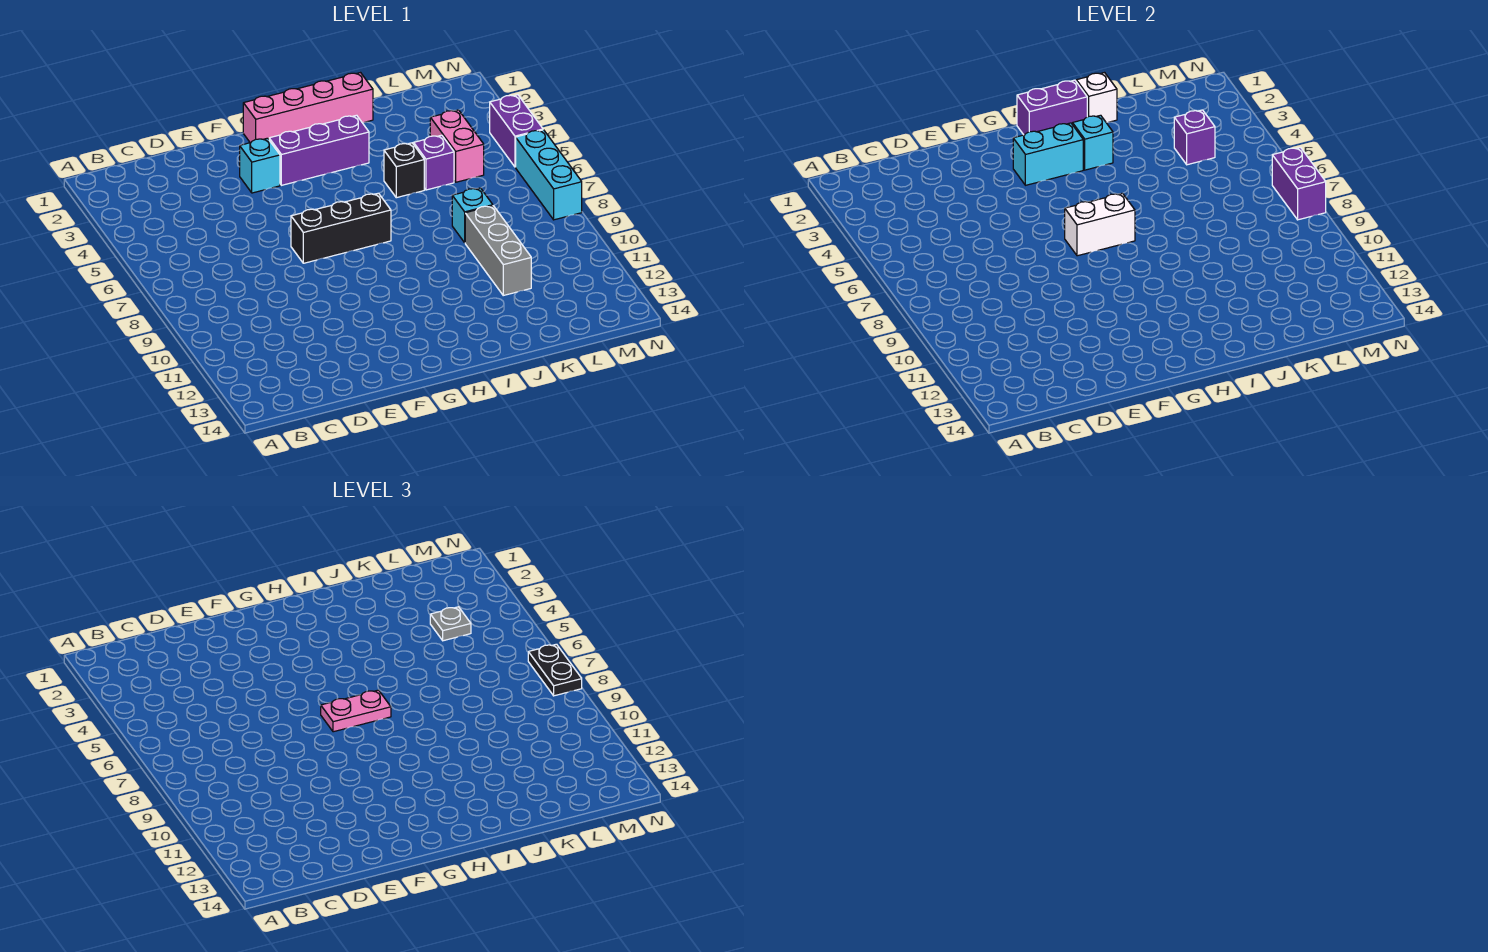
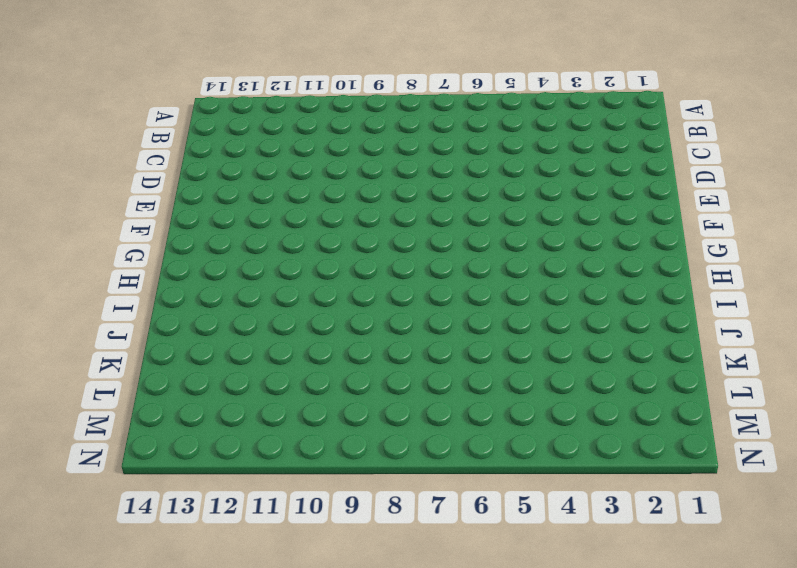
none -> cyan brick F3 level 1
none -> black brick F7:H7 level 1
none -> pink brick G1:J1 level 1

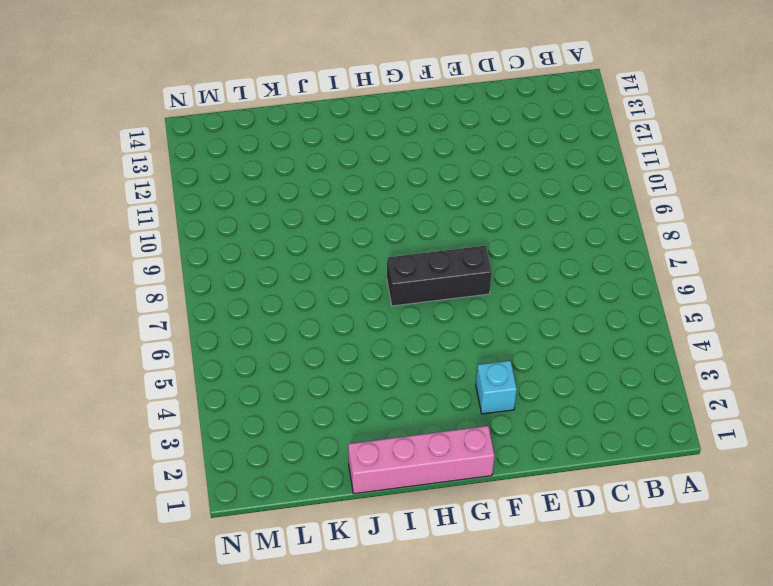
none -> purple brick G3:I3 level 1
none -> black brick J5 level 1
none -> purple brick K5 level 1

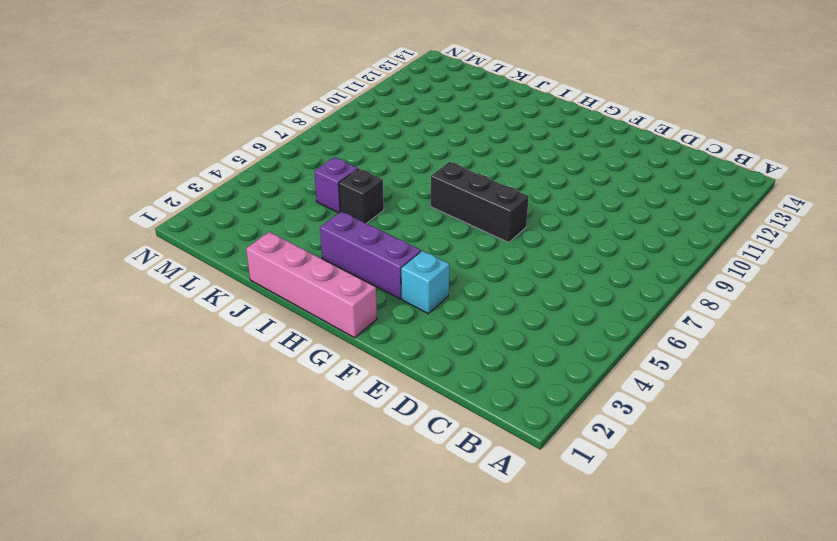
none -> cyan brick K8 level 1
none -> grey brick K9:K11 level 1
none -> pink brick L4:L5 level 1

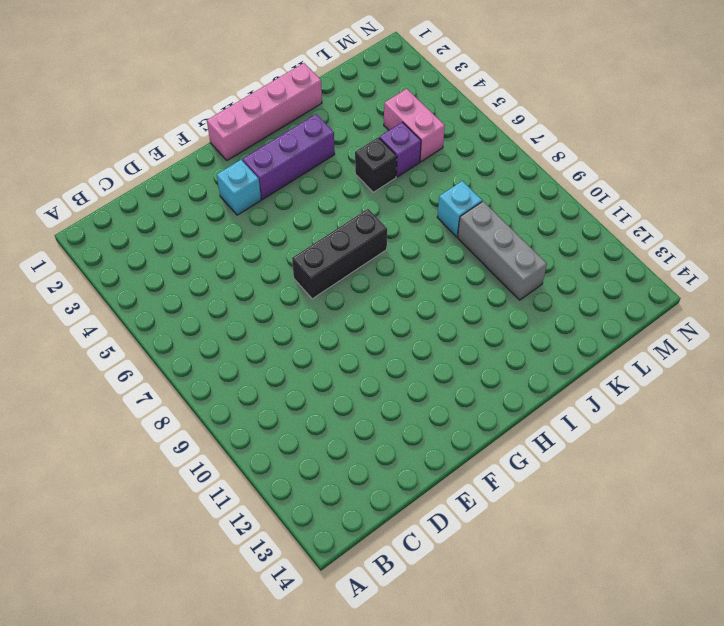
none -> purple brick N4:N5 level 1
none -> cyan brick N6:N8 level 1
none -> cyan brick G3:H3 level 2

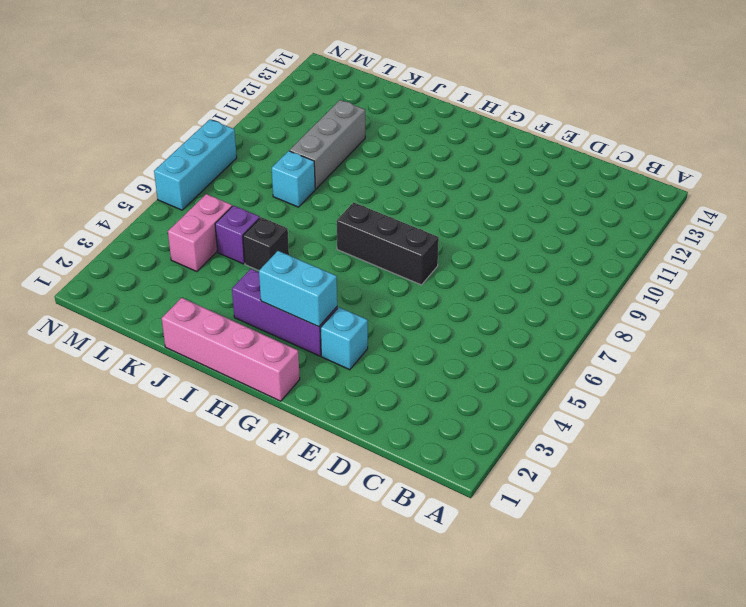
none -> purple brick N4:N5 level 1
none -> white brick G7:H7 level 2
none -> purple brick H1:I1 level 2

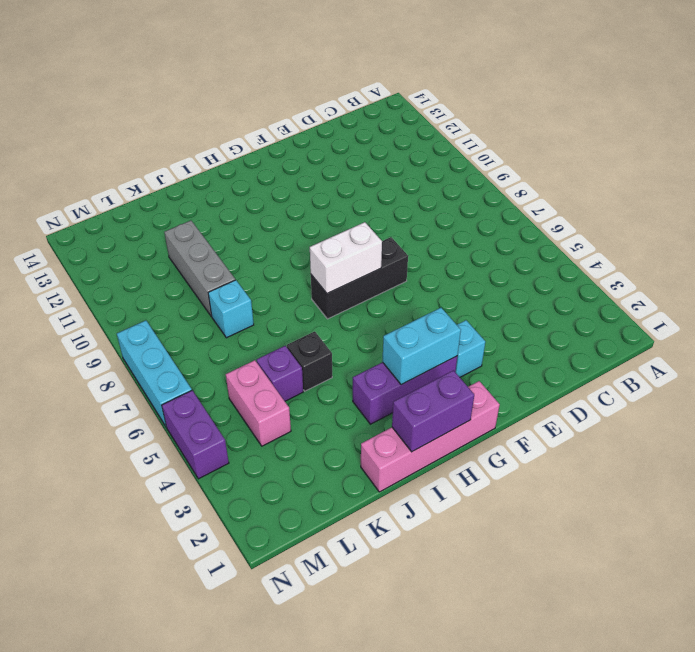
none -> cyan brick I3 level 2
none -> white brick J1 level 2
none -> purple brick L4 level 2

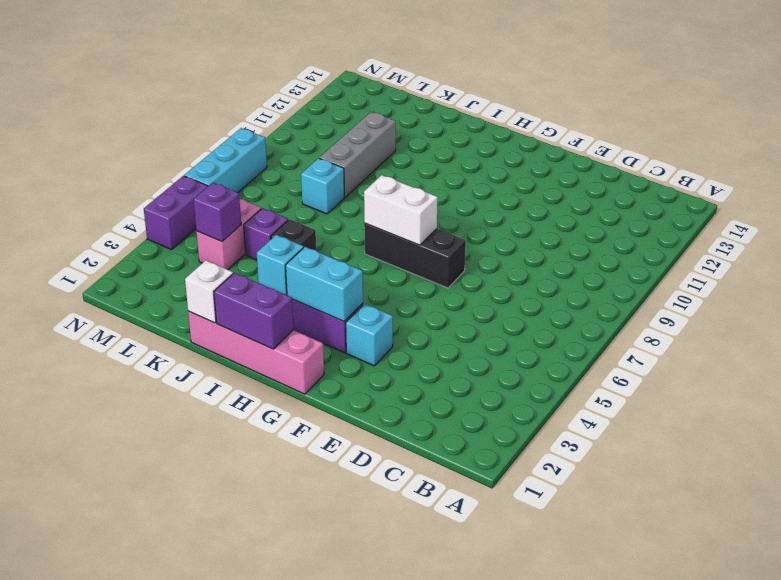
none -> purple brick N7:N8 level 2
none -> pink plate G7:H7 level 3
none -> grey plate L4 level 3

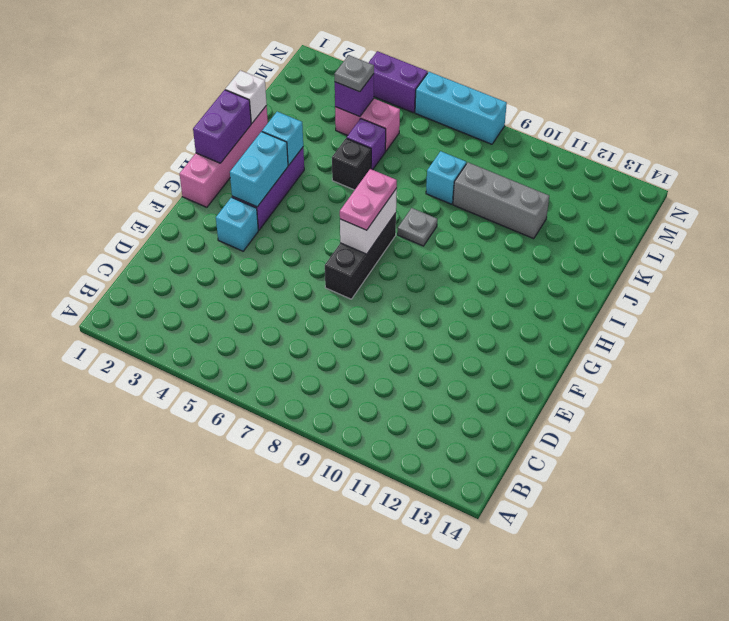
grey plate I8 level 1 -> none
none -> purple brick N7:N8 level 2
none -> black plate N7:N8 level 3

